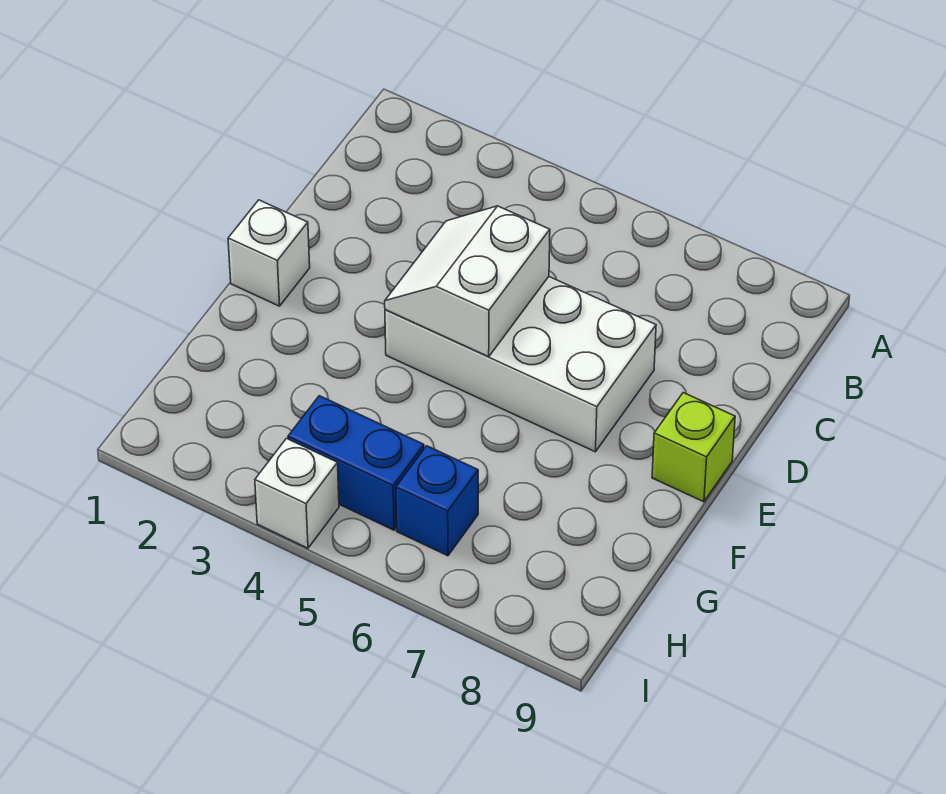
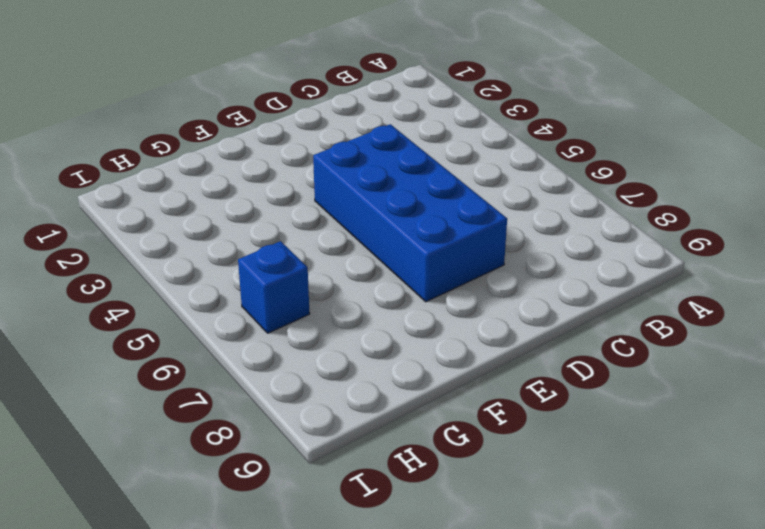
blue brick D4:E7 level 1 -> white brick D4:E7 level 1
none -> white brick E1 level 1
none -> lime brick E9 level 1

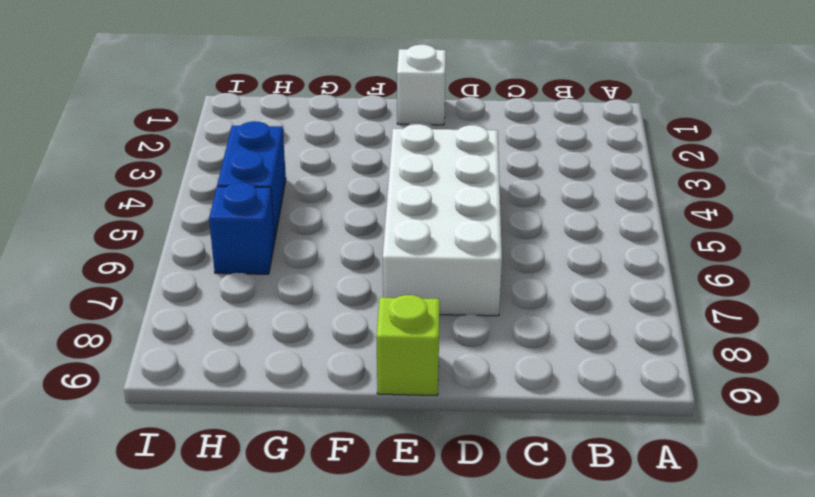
none -> white brick I4 level 1
none -> white slope D4:E5 level 2 top 5

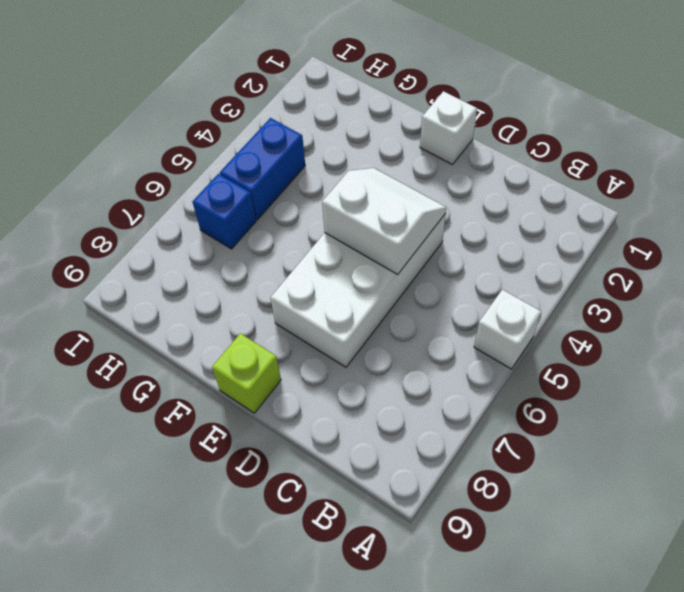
white brick A5 level 1 -> white brick I4 level 1

